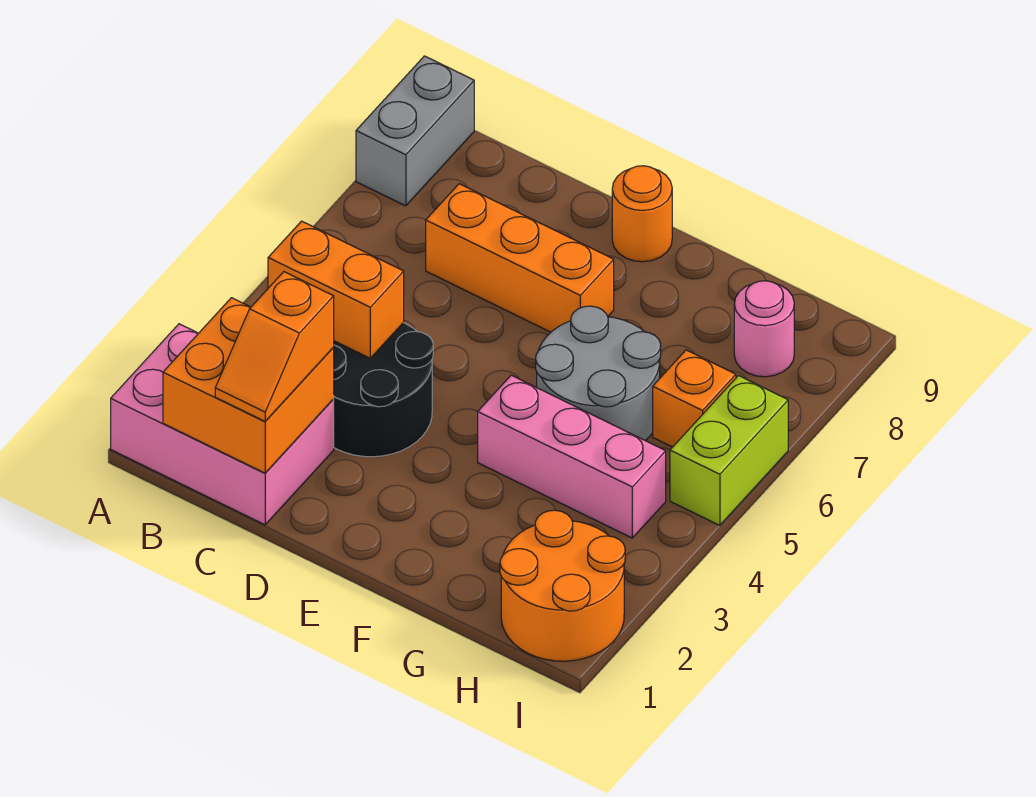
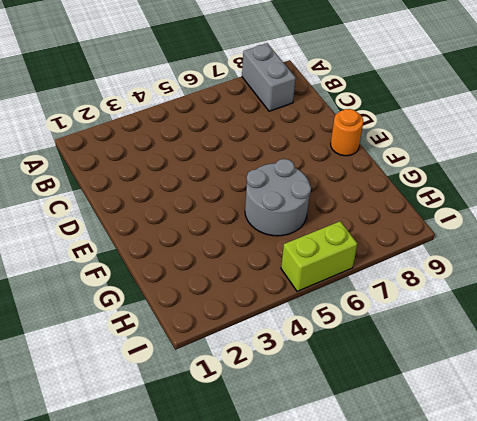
grey brick A8:B8 level 1 -> grey brick A8:A9 level 1
none -> pink brick A1:C2 level 1
none -> black round brick C3:D4 level 1
none -> orange brick C7:E7 level 1

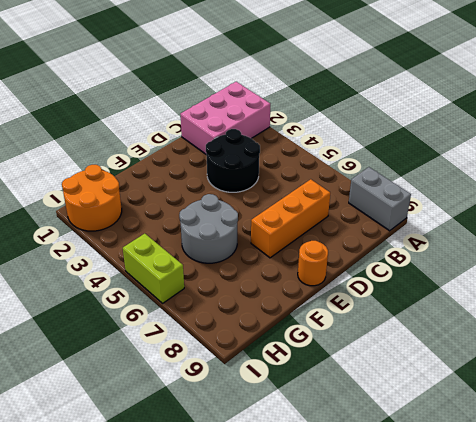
none -> pink brick F4:H4 level 1
none -> orange brick H6 level 1
none -> pink round brick H8 level 1

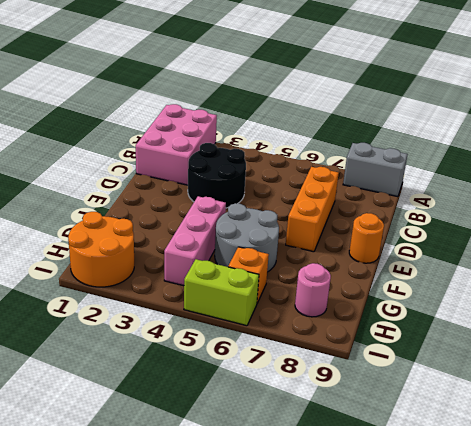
none -> orange brick B1:C2 level 2
none -> orange brick B4:C4 level 2
none -> orange slope C1:C2 level 3 top 2

